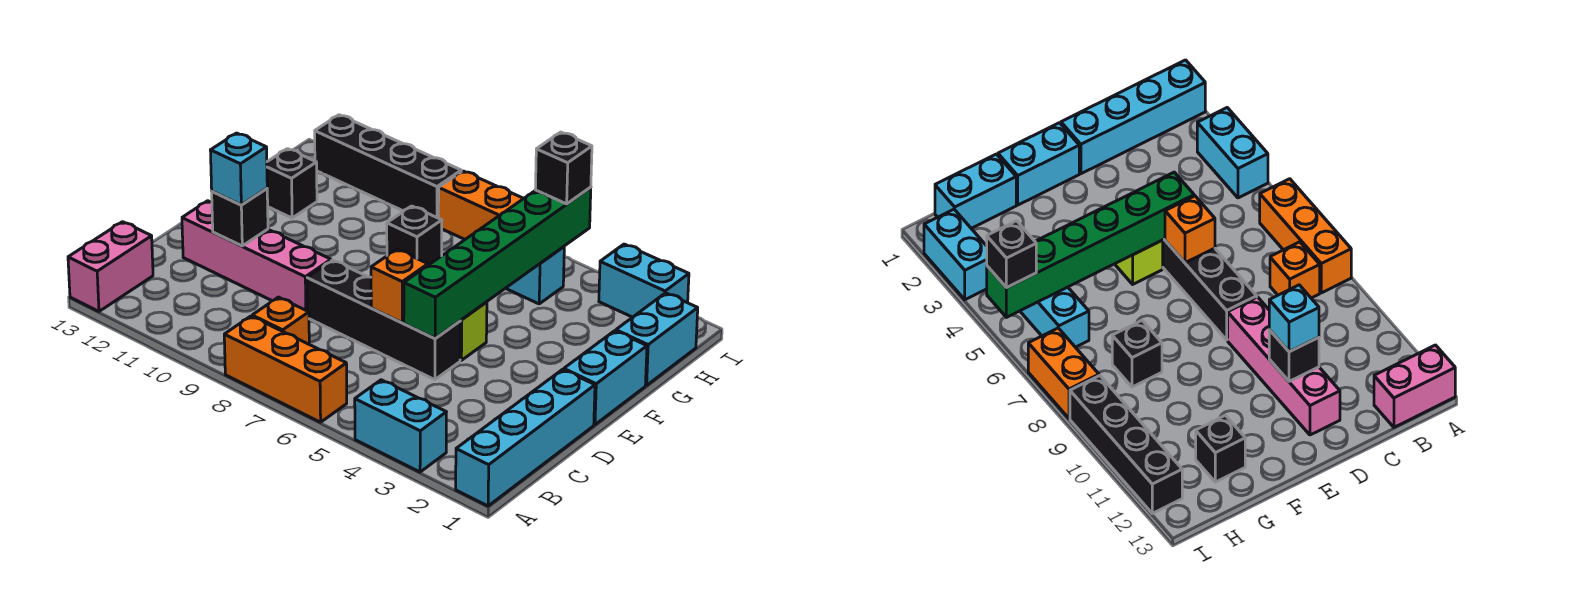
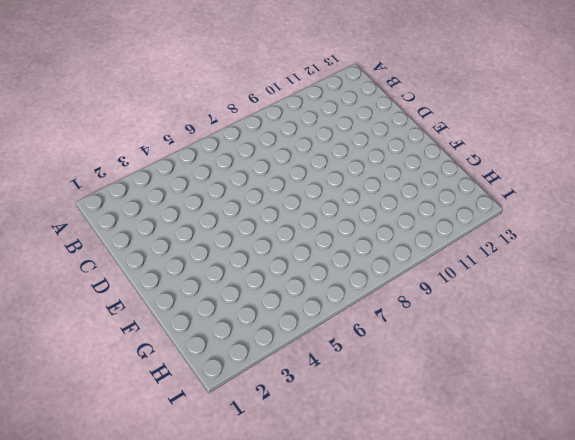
none -> cyan brick A1:D1 level 1
none -> cyan brick A3:A4 level 1
none -> orange brick A6:A8 level 1

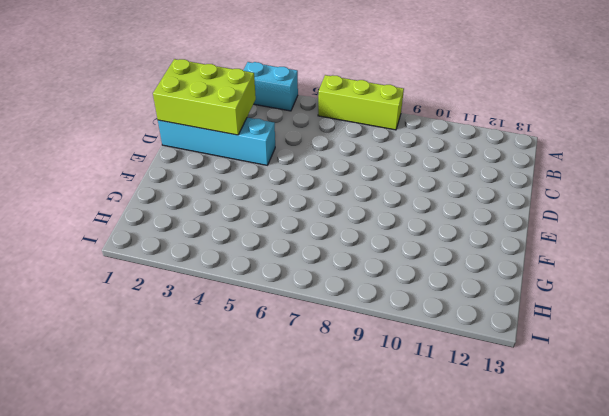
lime brick A6:A8 level 1 -> orange brick A6:A8 level 1
lime brick C1:D3 level 2 -> none
cyan brick D1:D4 level 1 -> cyan brick A1:D1 level 1
none -> pink brick A13:B13 level 1
none -> orange brick B8 level 1
none -> black brick D5:D8 level 1

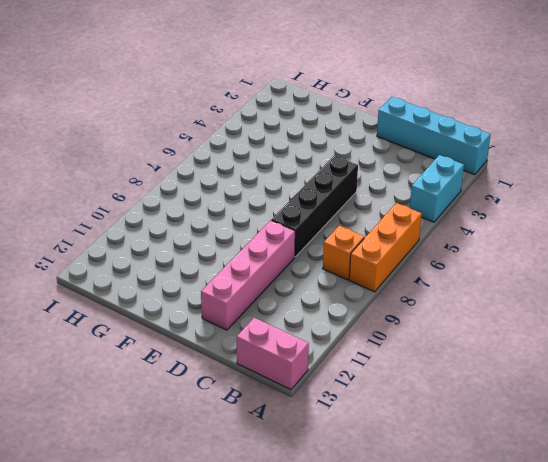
none -> cyan brick E1:F1 level 1
none -> lime brick E5 level 1
none -> cyan brick G1:H1 level 1

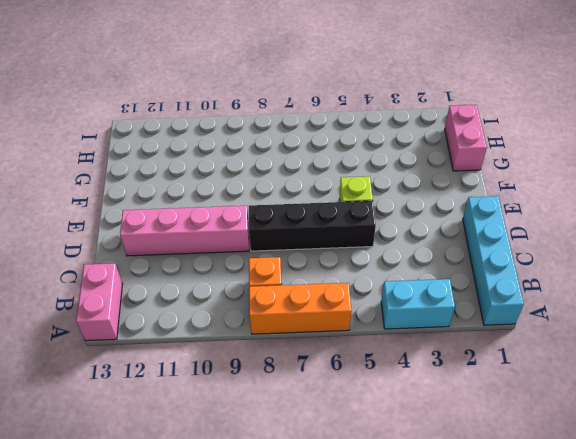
pink brick G1:H1 level 1 -> cyan brick G1:H1 level 1
none -> cyan brick E1:F1 level 1
none -> black brick G8 level 1
none -> black brick G12 level 1

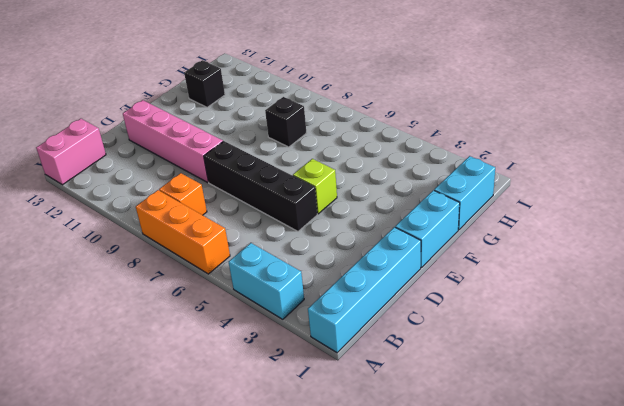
none -> cyan brick H5:H6 level 1
none -> cyan brick I2:I3 level 1
none -> orange brick I7:I8 level 1

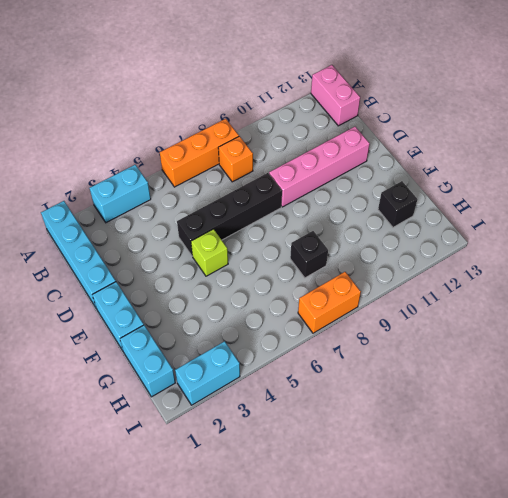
none -> cyan brick H5:H6 level 1
none -> black brick I9:I12 level 1
none -> green brick D5:I5 level 2

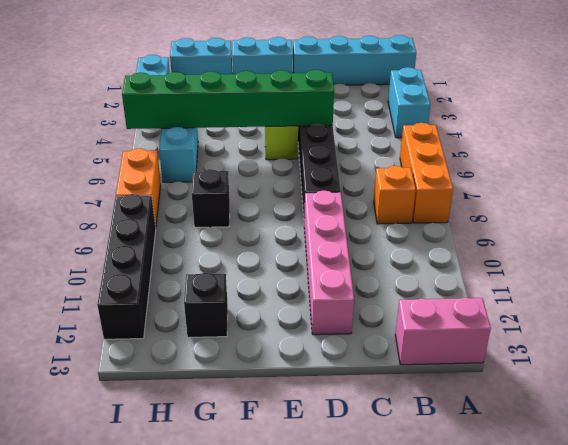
none -> orange brick D6 level 2
none -> black brick D11 level 2
none -> cyan brick D11 level 3

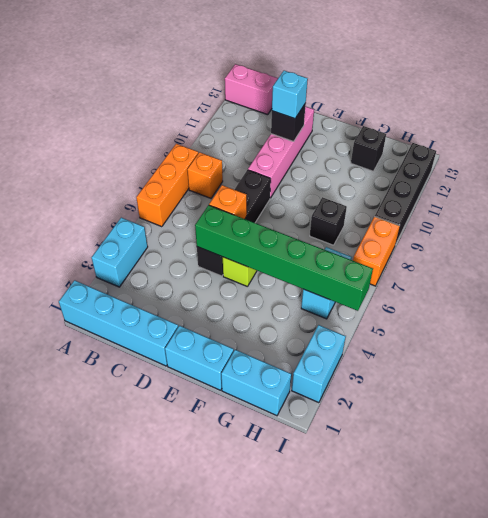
none -> black brick I5 level 3

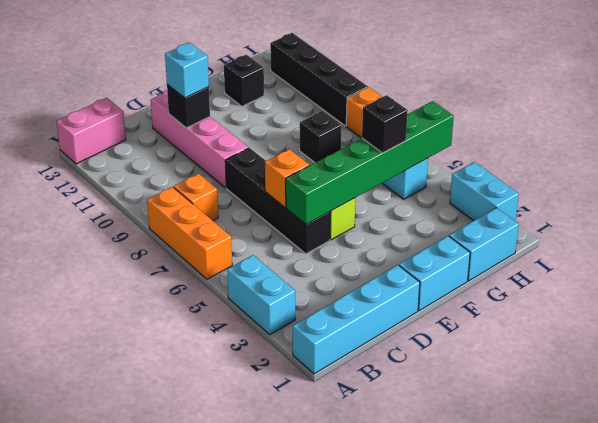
black brick G5 level 3 -> black brick I5 level 3

